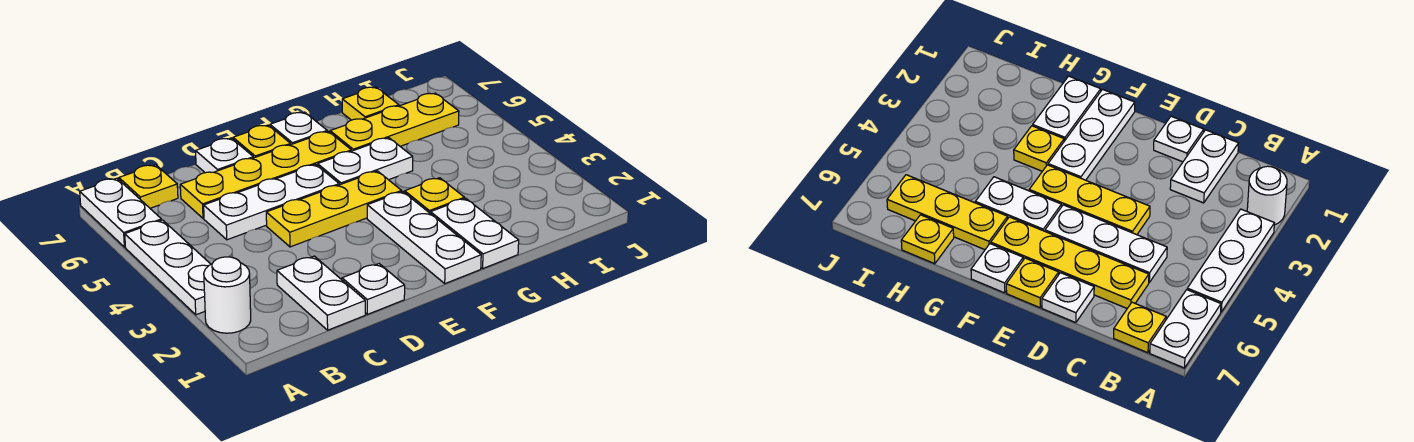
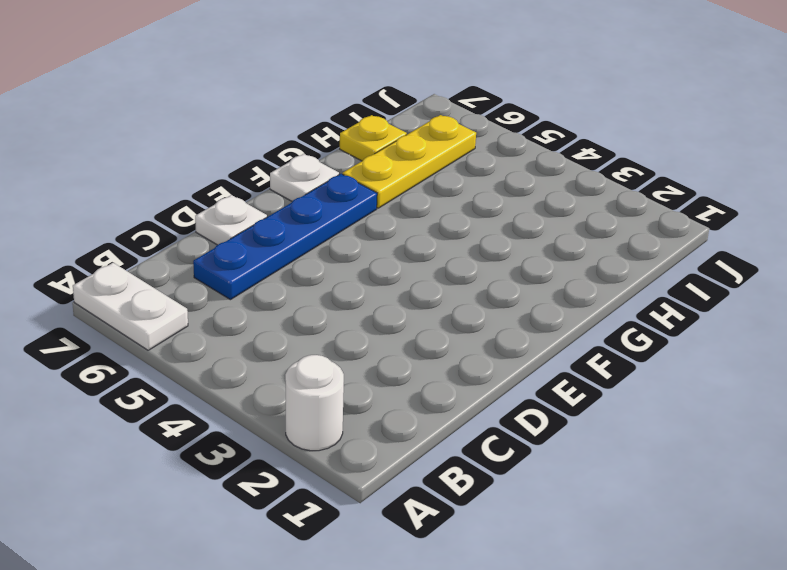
blue plate C6:F6 level 1 -> yellow plate C6:F6 level 1
none -> white plate A3:A5 level 1
none -> yellow plate B7 level 1
none -> white plate C1:C2 level 1

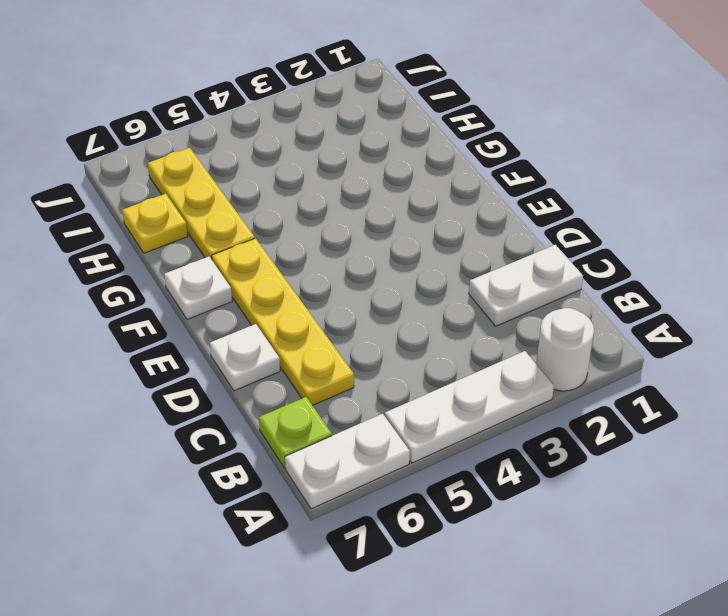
lime plate B7 level 1 -> yellow plate B7 level 1
none -> white plate C5:E5 level 1
none -> white plate D1 level 1
none -> yellow plate D4:F4 level 1

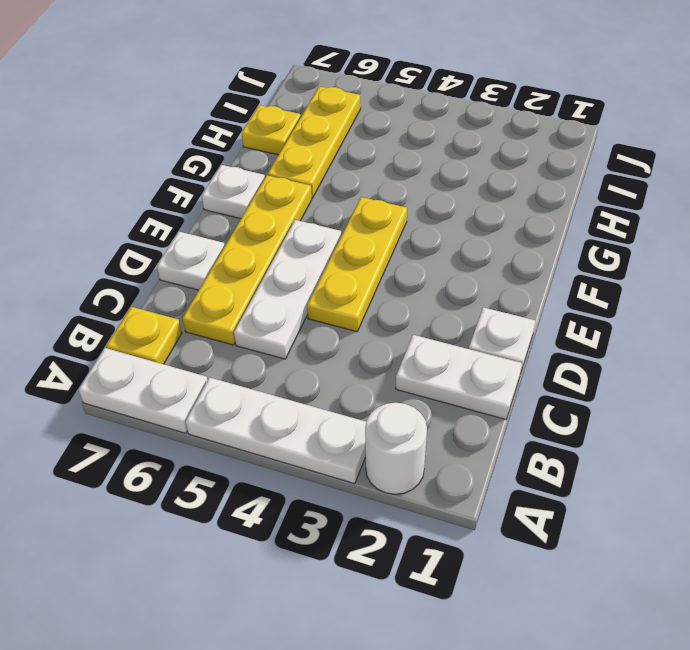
none -> yellow plate E7 level 1
none -> white plate F1:F3 level 1
none -> white plate F5:G5 level 1

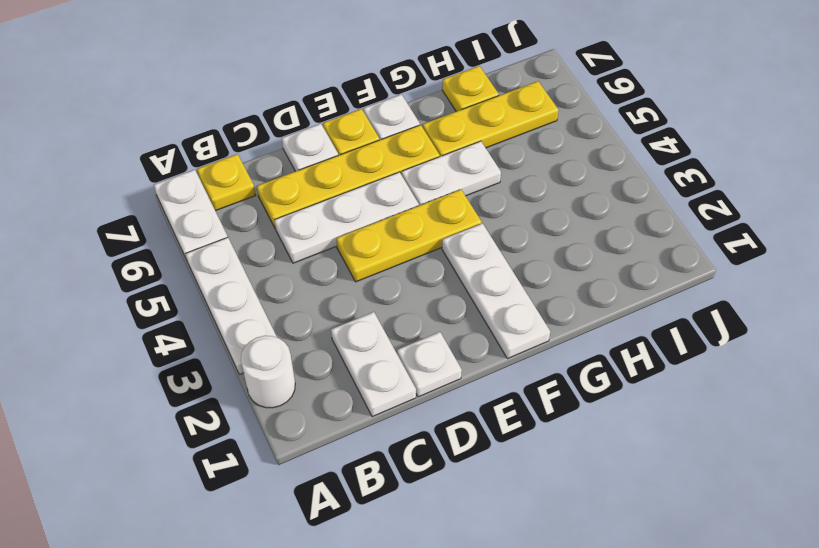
none -> white plate G1:G2 level 1
none -> yellow plate G3 level 1

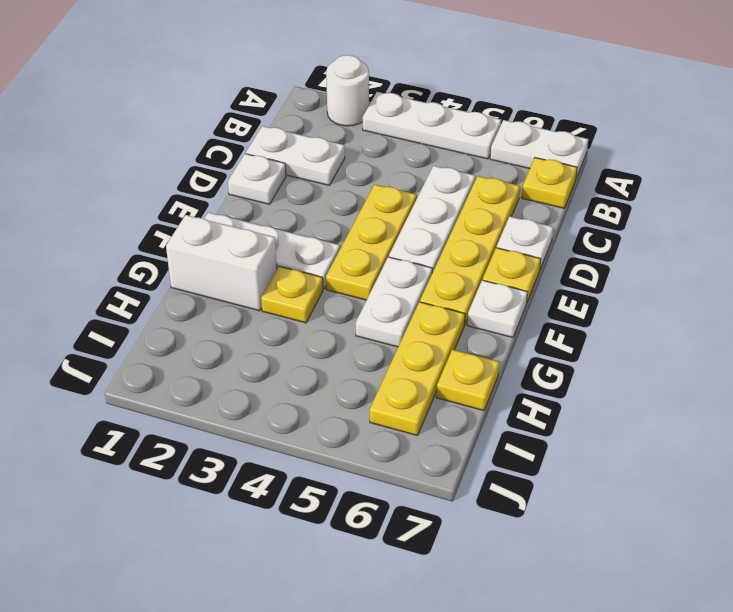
white brick G1:G2 level 1 -> white plate G1:G2 level 1

